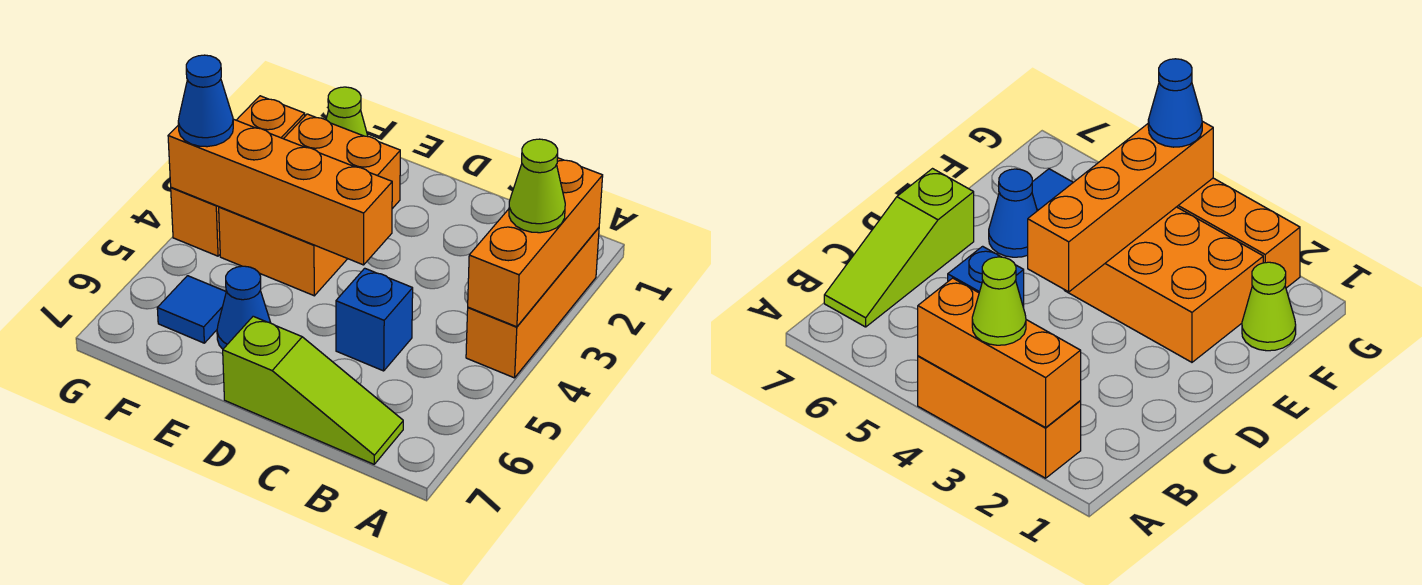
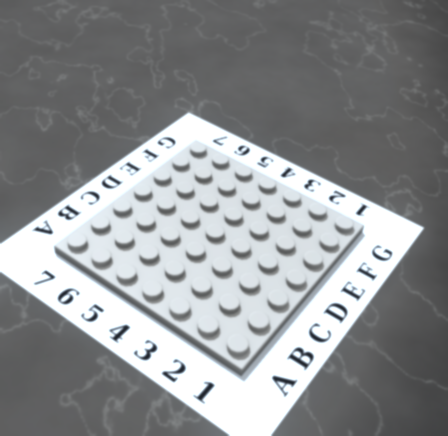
none -> orange brick A2:A4 level 1
none -> lime slope B7:D7 level 1 top D
none -> blue brick C5 level 1

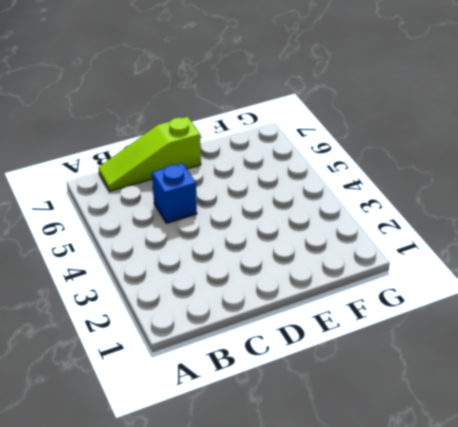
none -> orange brick A2:A4 level 1
none -> orange brick E2:F4 level 1
none -> blue cone E6 level 1

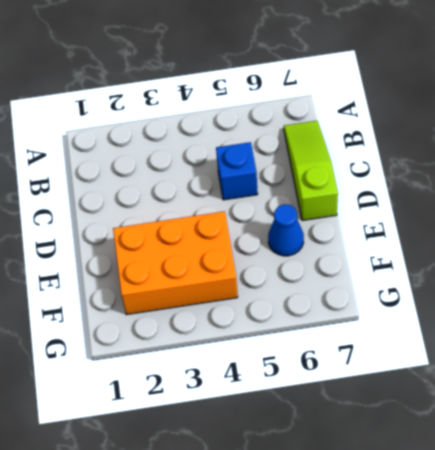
none -> orange brick A2:A4 level 1
none -> lime cone F1 level 1
none -> blue tile F6 level 1

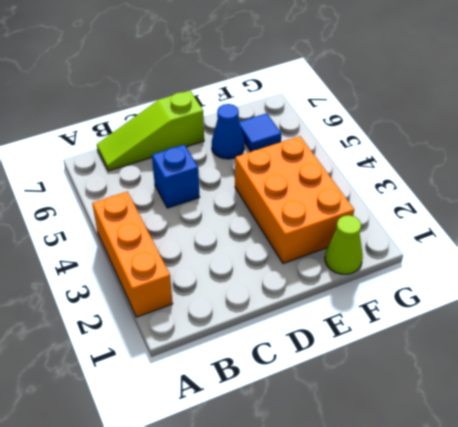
none -> orange brick G2:G4 level 1
none -> orange brick A2:A4 level 2
none -> orange brick D4:G4 level 2

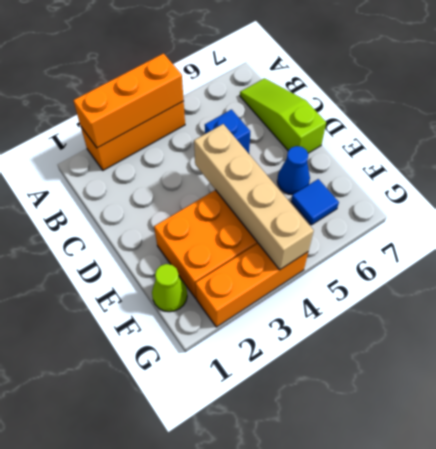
tan brick D4:G4 level 2 -> orange brick D4:G4 level 2
none -> lime cone A3 level 3
none -> blue cone G4 level 3

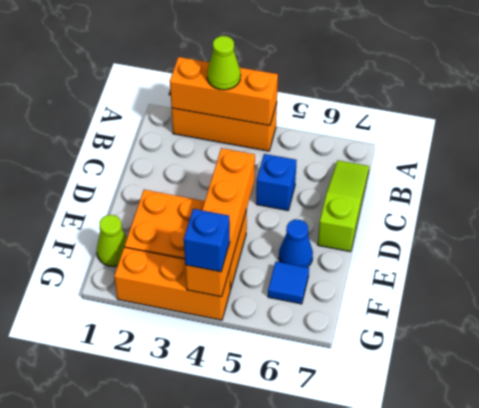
blue brick G4 level 3 -> blue cone G4 level 3

